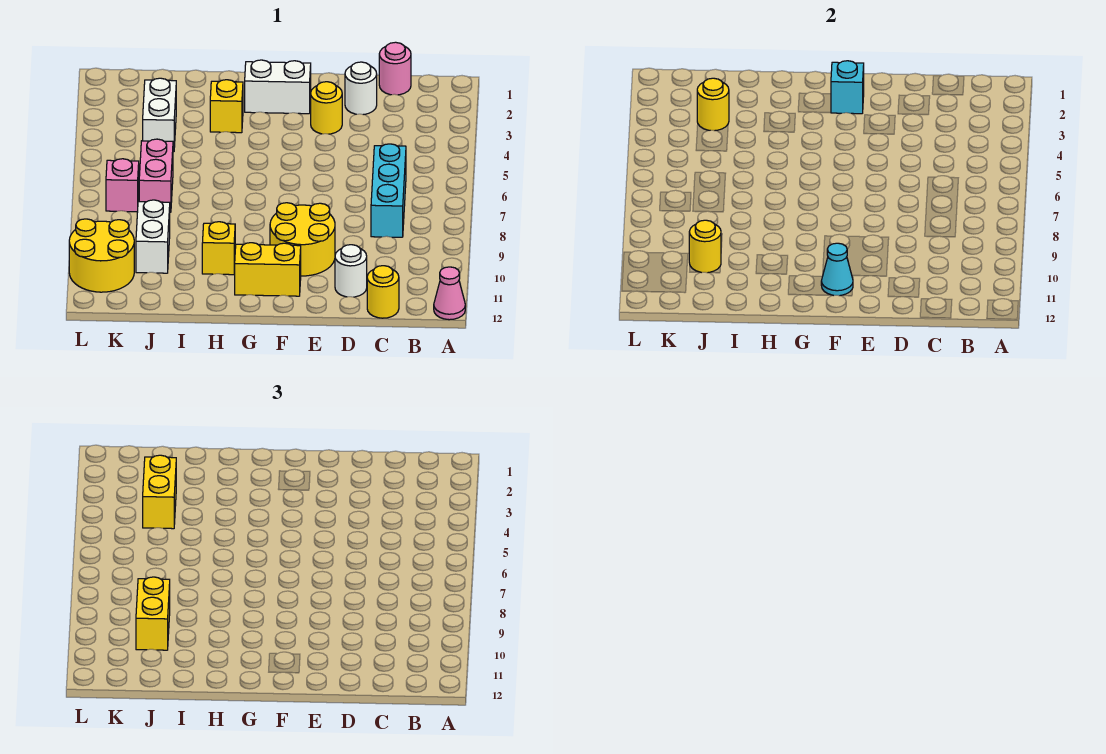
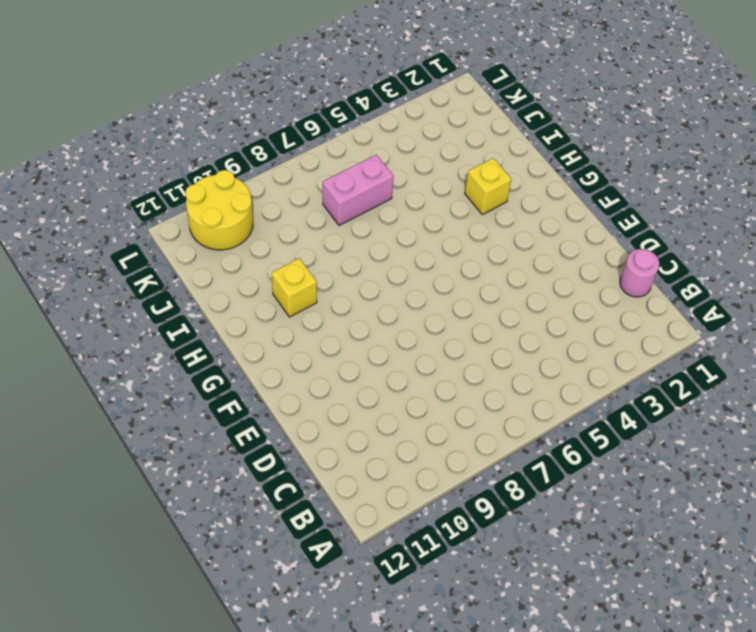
none -> pink cone A12 level 1
none -> cyan brick C6:C8 level 1
none -> yellow round brick C12 level 1

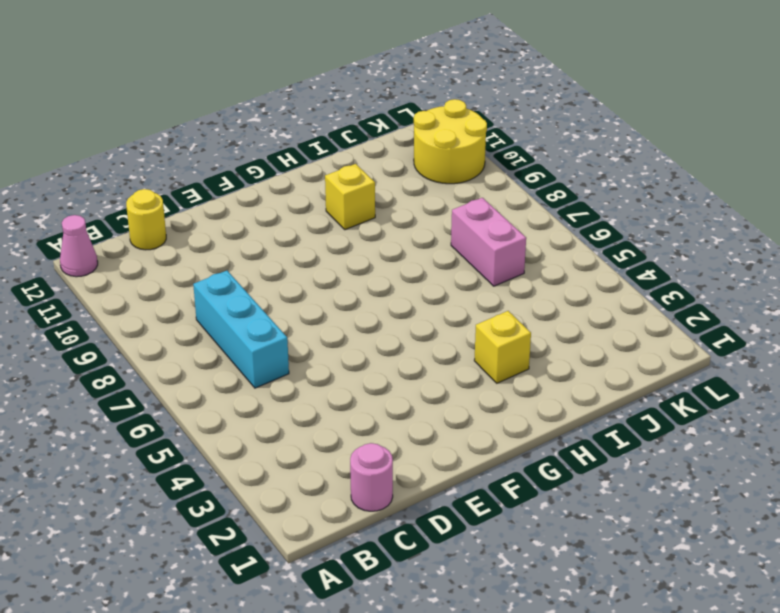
none -> white round brick D2 level 1
none -> white round brick D11 level 1
none -> yellow round brick E3 level 1

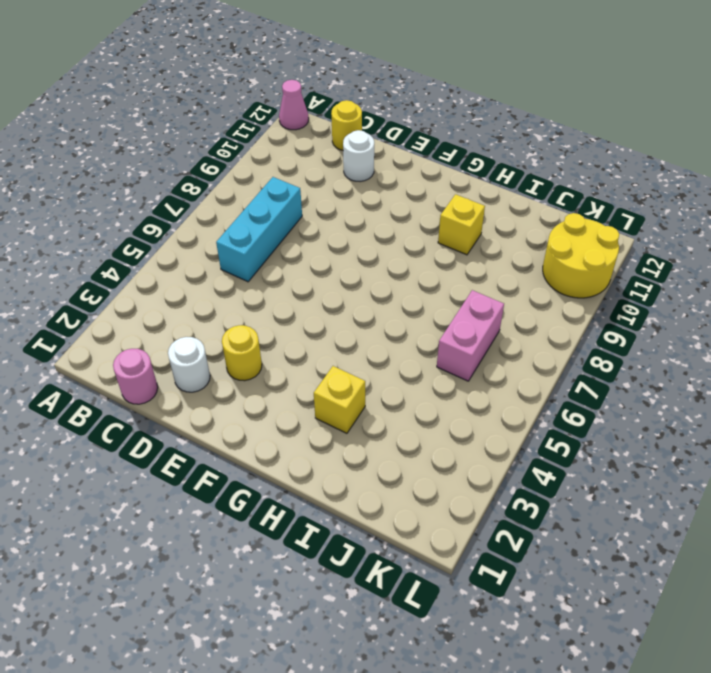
none -> yellow round brick E9:F10 level 1
none -> white brick F2:G2 level 1
none -> yellow brick F11:G11 level 1

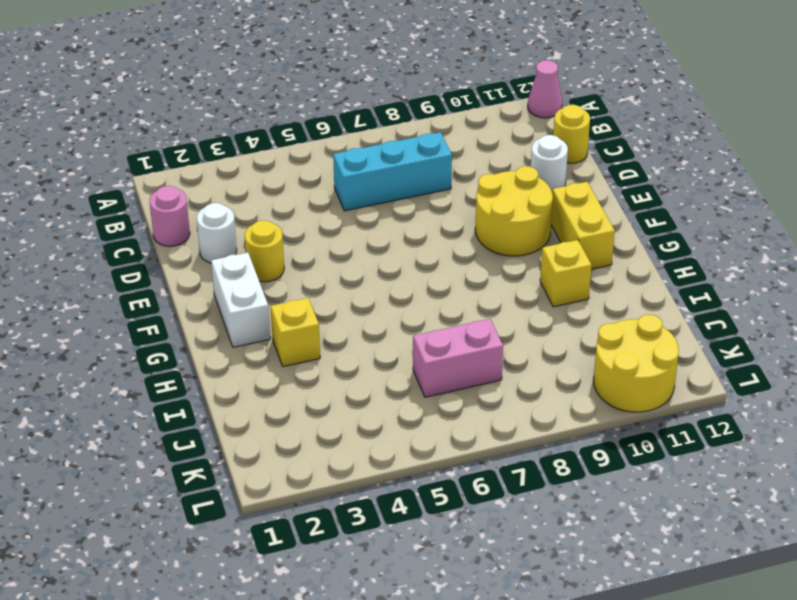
none -> white brick J3:J4 level 1
none -> white brick J9:J10 level 1
none -> pink brick K7 level 1

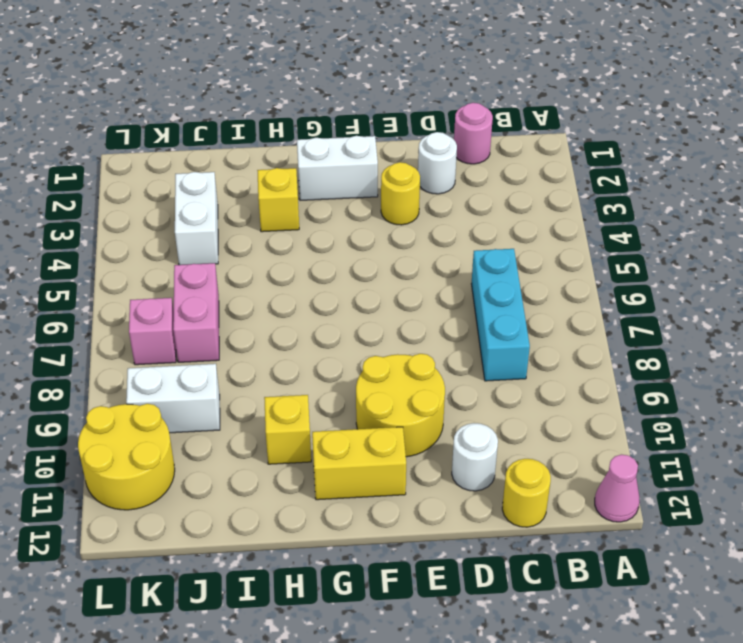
white brick J9:K9 level 1 -> white brick J9:J10 level 1
none -> cyan brick F2 level 2
none -> cyan cone F11 level 2
none -> yellow round brick J3 level 2

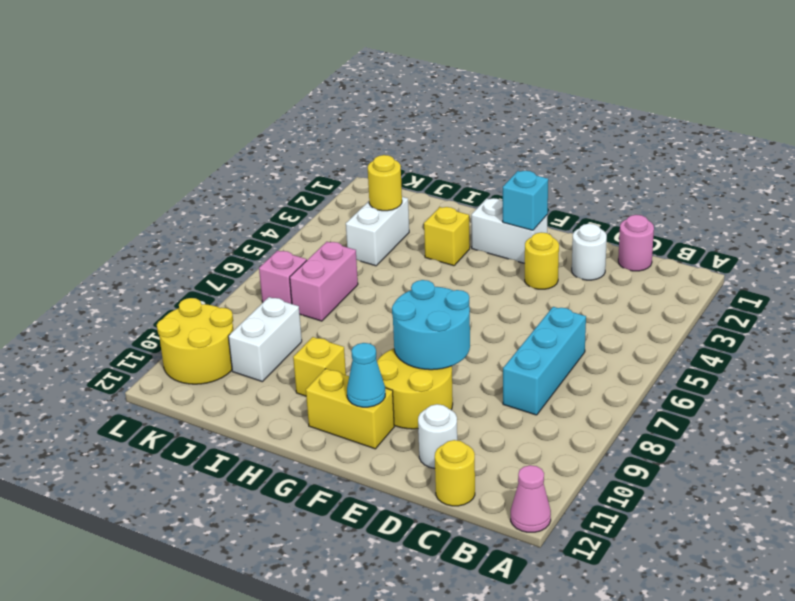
cyan round brick E8:F9 level 2 -> none
none -> yellow round brick J10 level 2
none -> yellow brick J3:J4 level 3
none -> yellow brick J9:J10 level 3

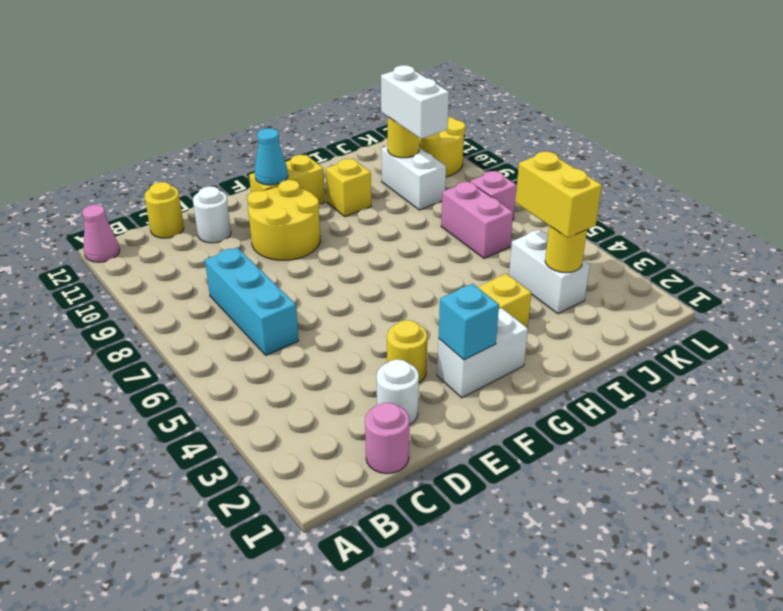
white brick J9:J10 level 3 -> yellow brick J9:J10 level 3

